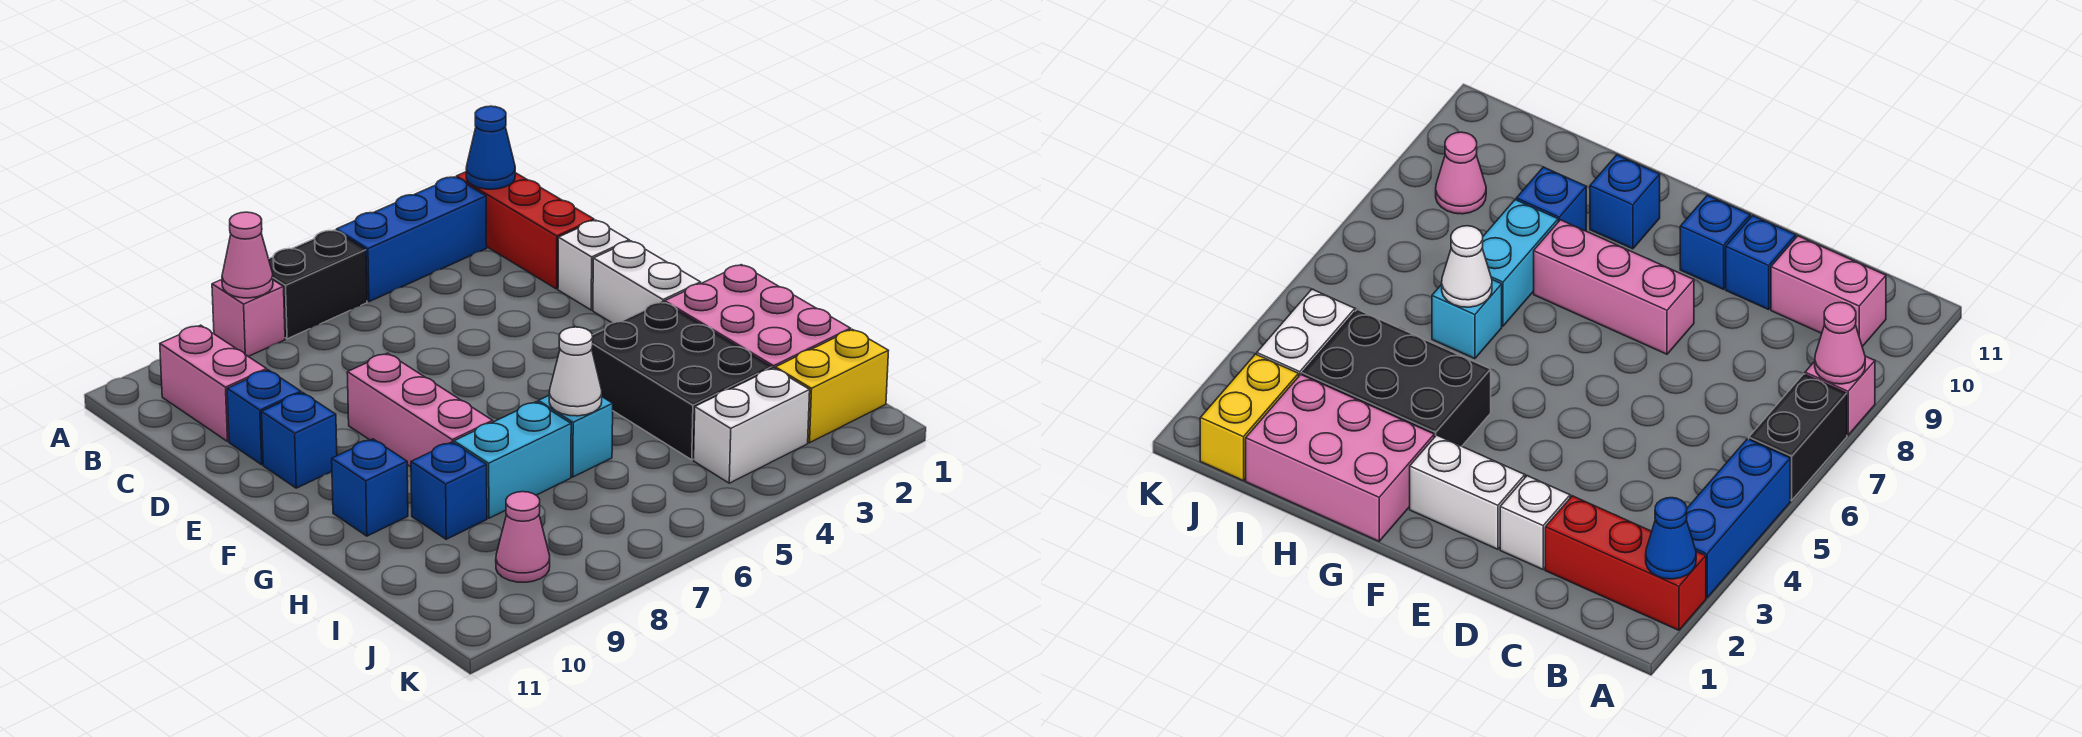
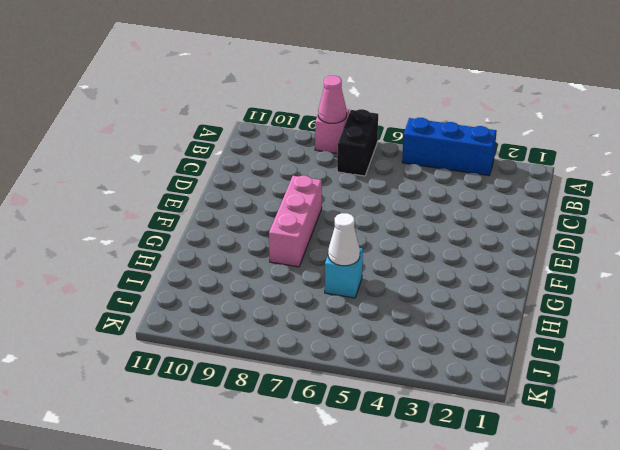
black brick A7:B7 level 1 -> black brick A6:A7 level 1
none -> red brick A2:C2 level 1
none -> pink brick B10:C10 level 1
none -> white brick D2 level 1

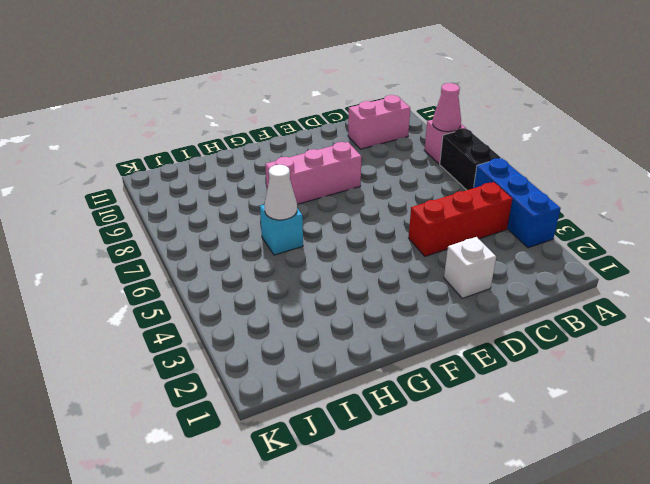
red brick B4:D4 level 1 -> red brick A2:C2 level 1
none -> blue brick D10 level 1
none -> white brick E2:F2 level 1
none -> blue brick E10 level 1

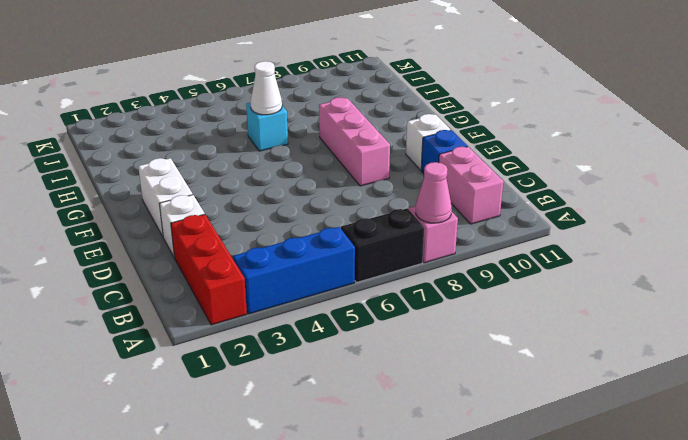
white brick E10 level 1 -> blue brick E10 level 1
none -> pink brick G1:I2 level 1
none -> black brick G3:I4 level 1
none -> blue brick G10 level 1

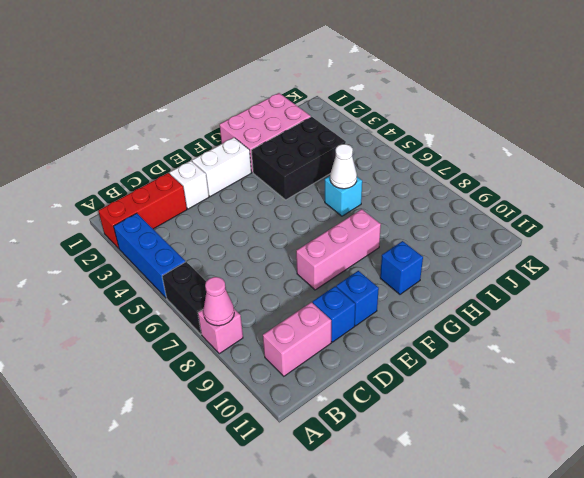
none -> cyan brick H7:H8 level 1
none -> blue brick H9 level 1
none -> yellow brick J1:J2 level 1

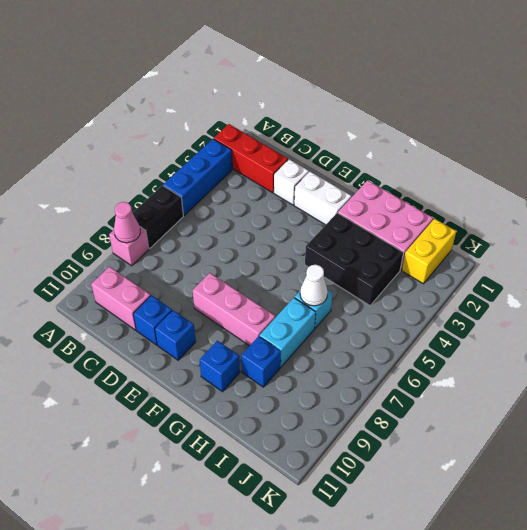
none -> white brick J3:J4 level 1
none -> pink cone J9 level 1
none -> blue cone A2 level 2

